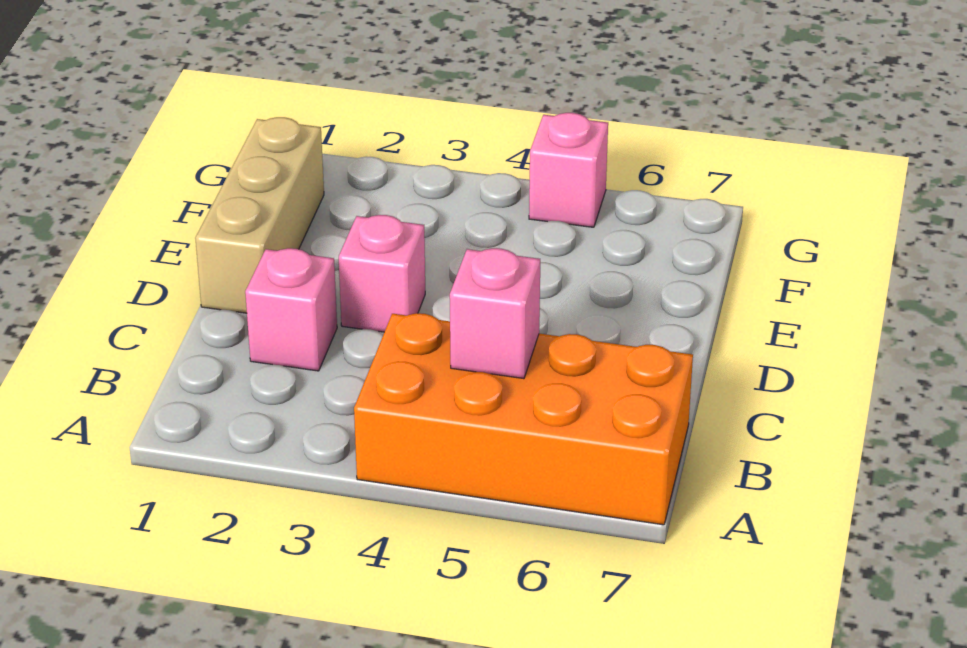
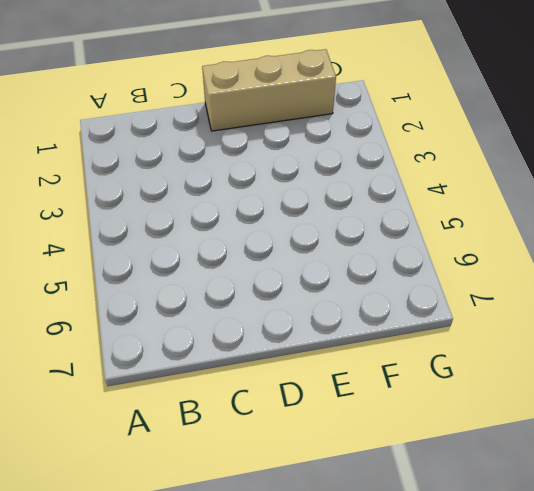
none -> orange brick A4:B7 level 1
none -> pink brick C2 level 1

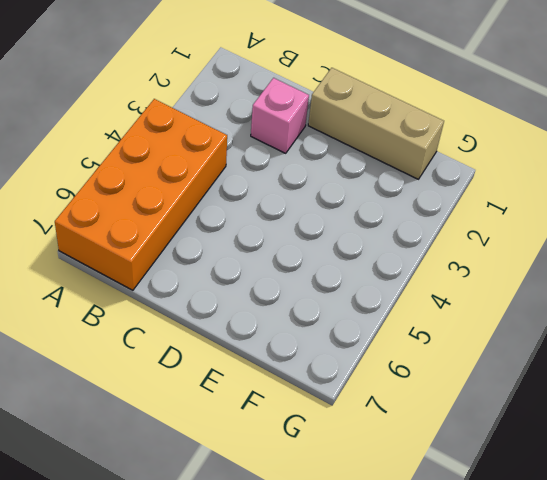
none -> pink brick D3 level 1
none -> pink brick G5 level 1

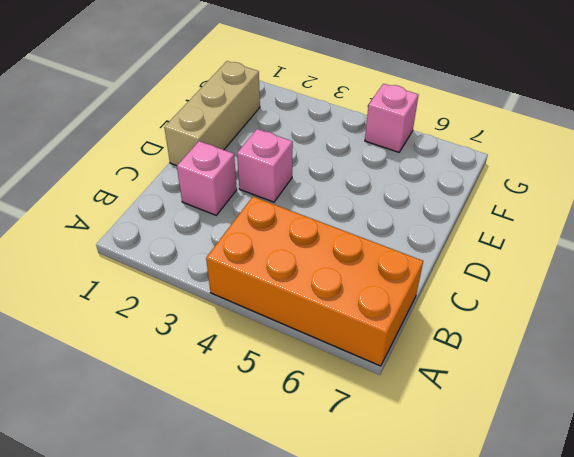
none -> pink brick B5 level 2

